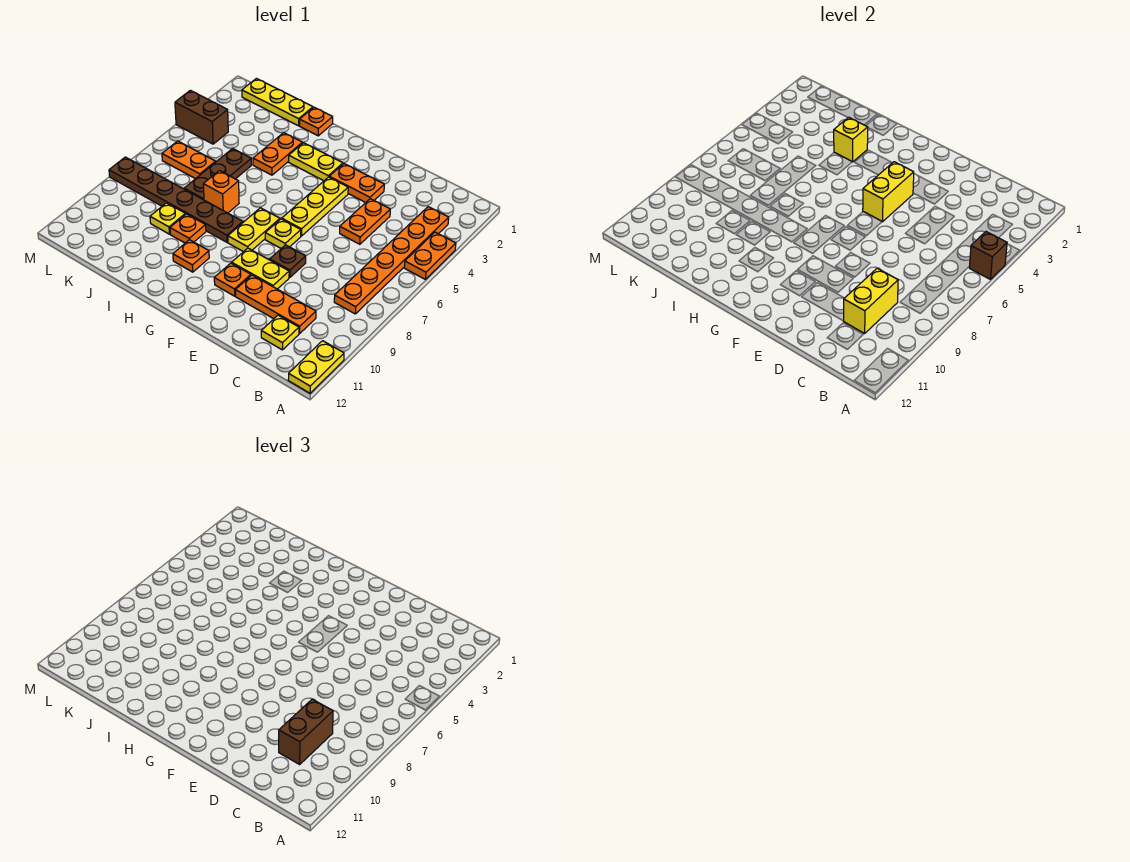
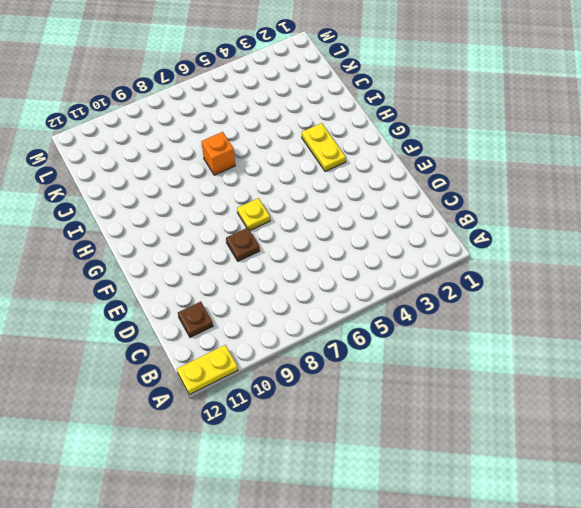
brown plate C11 level 1 -> yellow plate C11 level 1
none -> orange plate A4:A5 level 1
none -> orange plate B3:B8 level 1
none -> orange plate C10:E10 level 1
none -> orange plate D4:D5 level 1

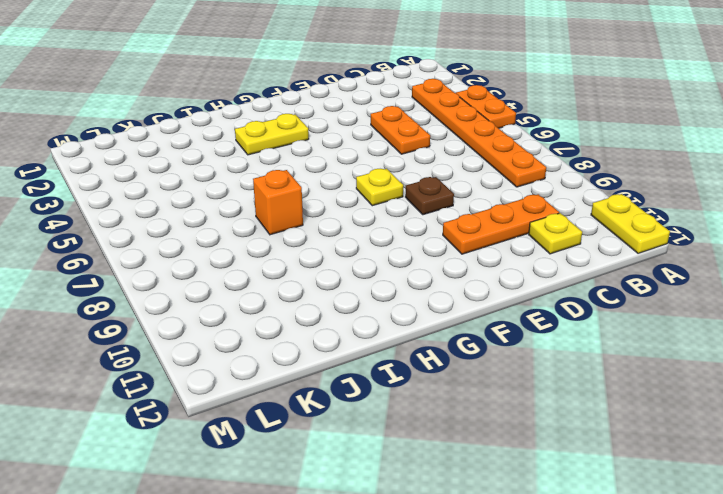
none -> orange plate E3:F3 level 1
none -> yellow plate E9:F9 level 1
none -> yellow plate F4:F6 level 1
none -> orange plate F10 level 1

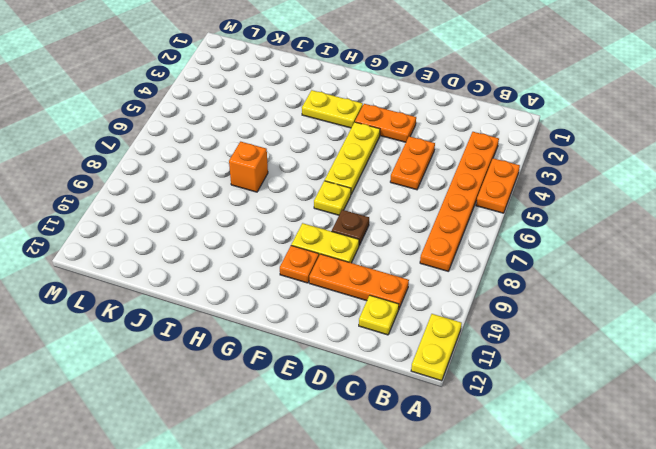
none -> yellow plate G7:G8 level 1
none -> brown plate H8:M8 level 1
none -> orange plate H10 level 1
none -> orange plate I1 level 1

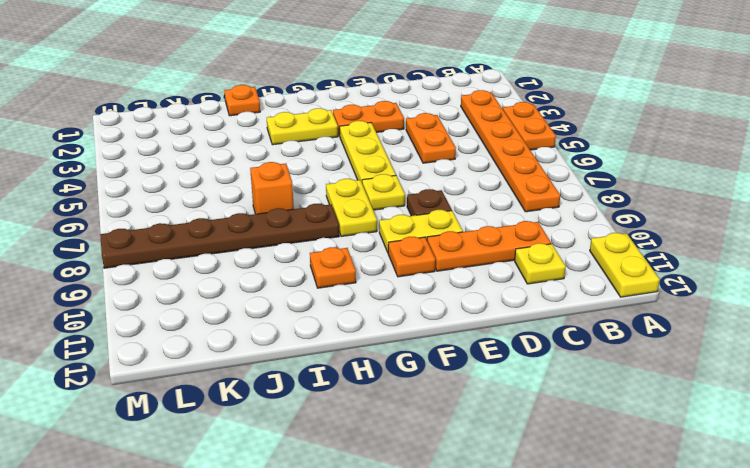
none -> orange plate I3:I4 level 1
none -> orange plate I9 level 1
none -> yellow plate J1:L1 level 1
none -> brown plate J5:J7 level 1

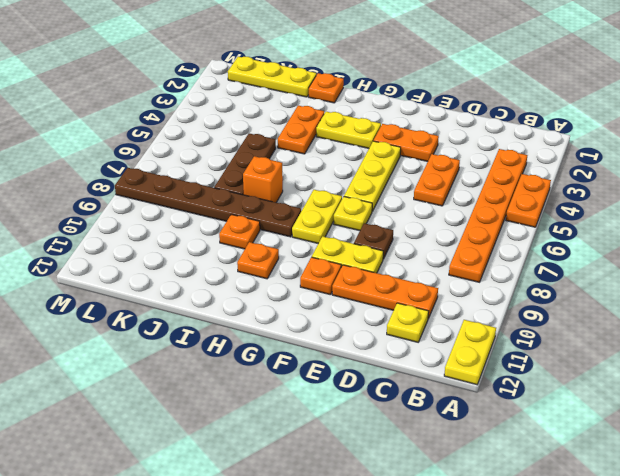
none -> yellow plate J9 level 1
none -> orange plate K6:L6 level 1
none -> brown brick L4:M4 level 1
none -> brown brick A5 level 2

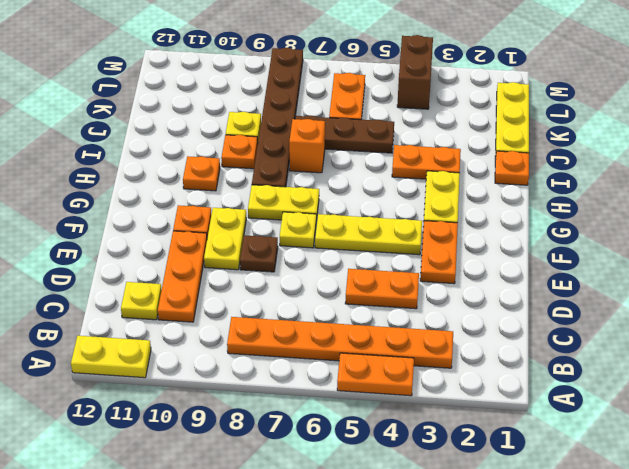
none -> brown brick A5 level 2
none -> yellow brick C9:C10 level 2
none -> yellow brick F4:F5 level 2
none -> yellow brick I3 level 2

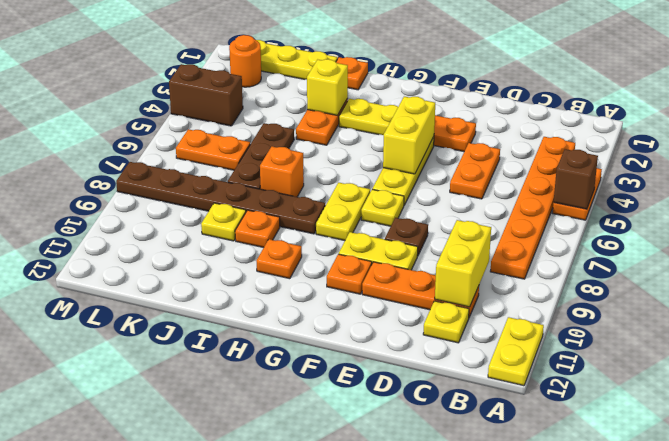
orange round brick L2 level 1 -> none
none -> brown brick C9:C10 level 3

